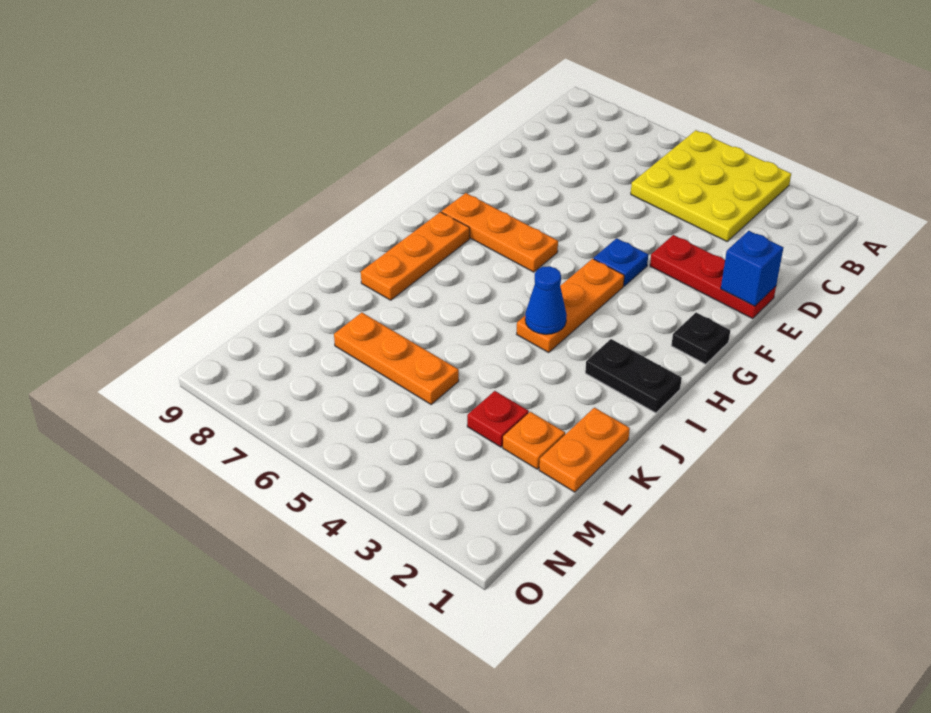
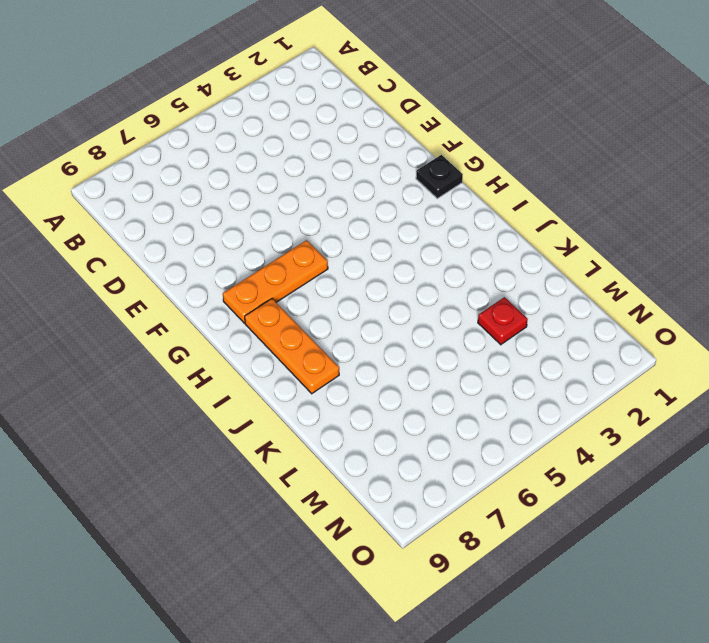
none -> yellow plate A3:C5 level 1
none -> red plate E1:E3 level 1
none -> blue plate F4 level 1

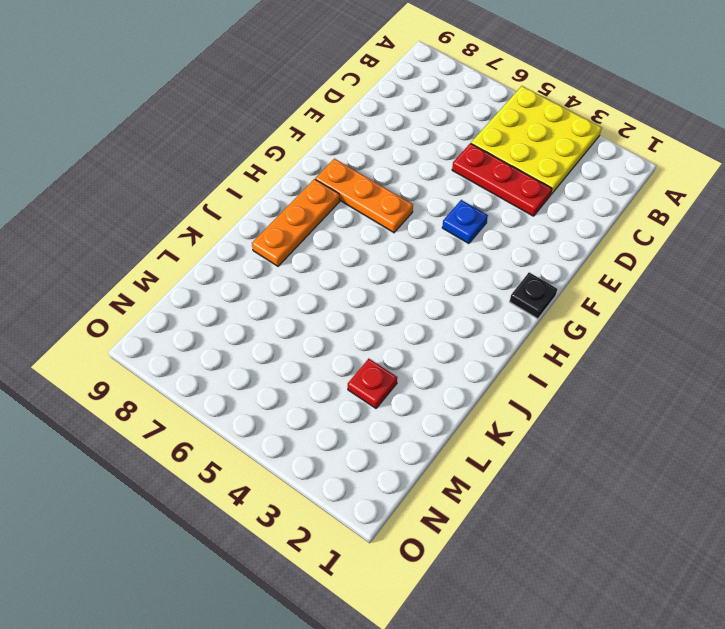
red plate D3:D5 level 1 -> red plate E1:E3 level 1
none -> orange plate G4:I4 level 1
none -> black plate I1:I2 level 1
none -> orange plate K1:L1 level 1

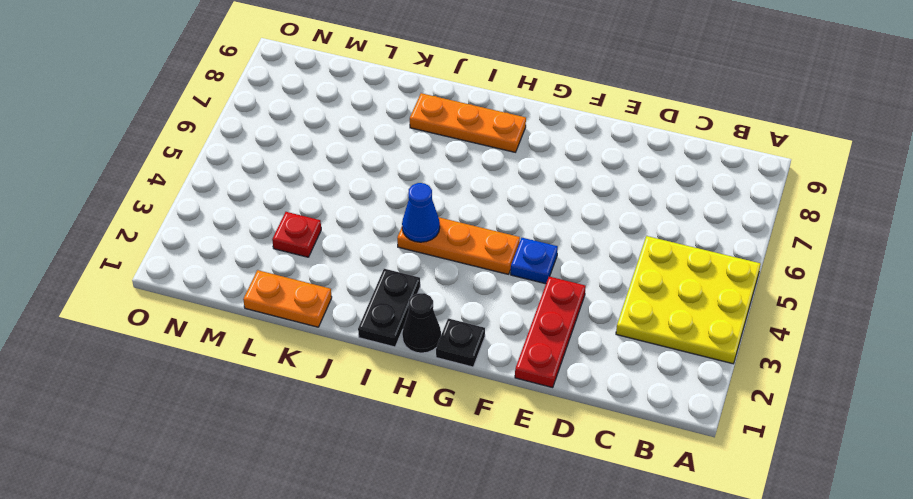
black cone H1 level 1 -> none
none -> orange plate G6:G8 level 1
none -> orange plate L2 level 1
none -> orange plate L5:L7 level 1

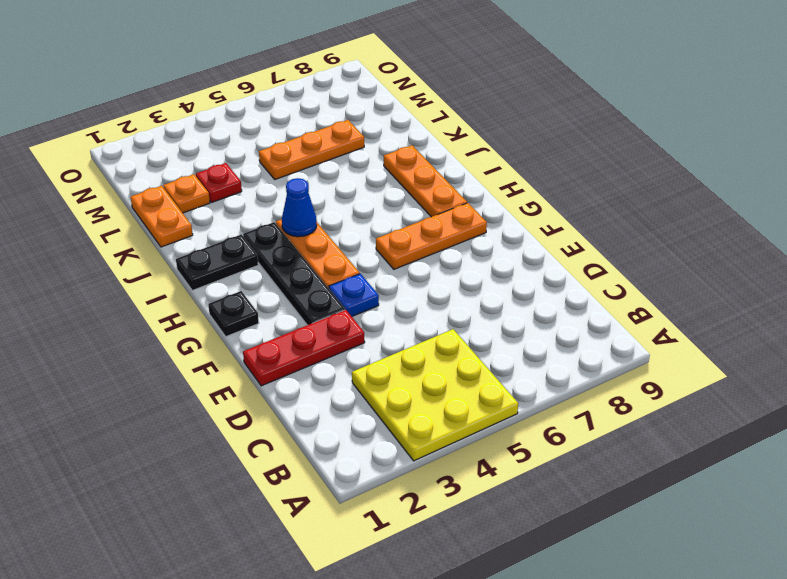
black plate F3:I3 level 1 -> none
none -> blue brick E1 level 2

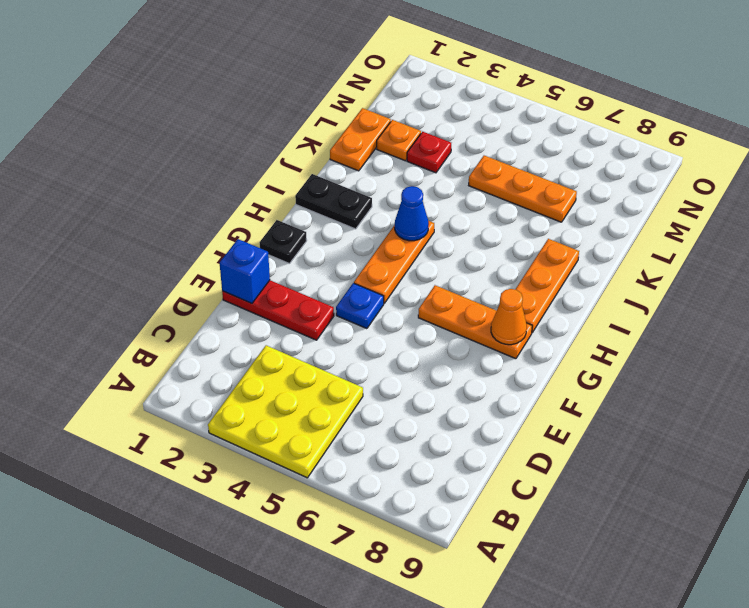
orange cone G8 level 2 -> none

